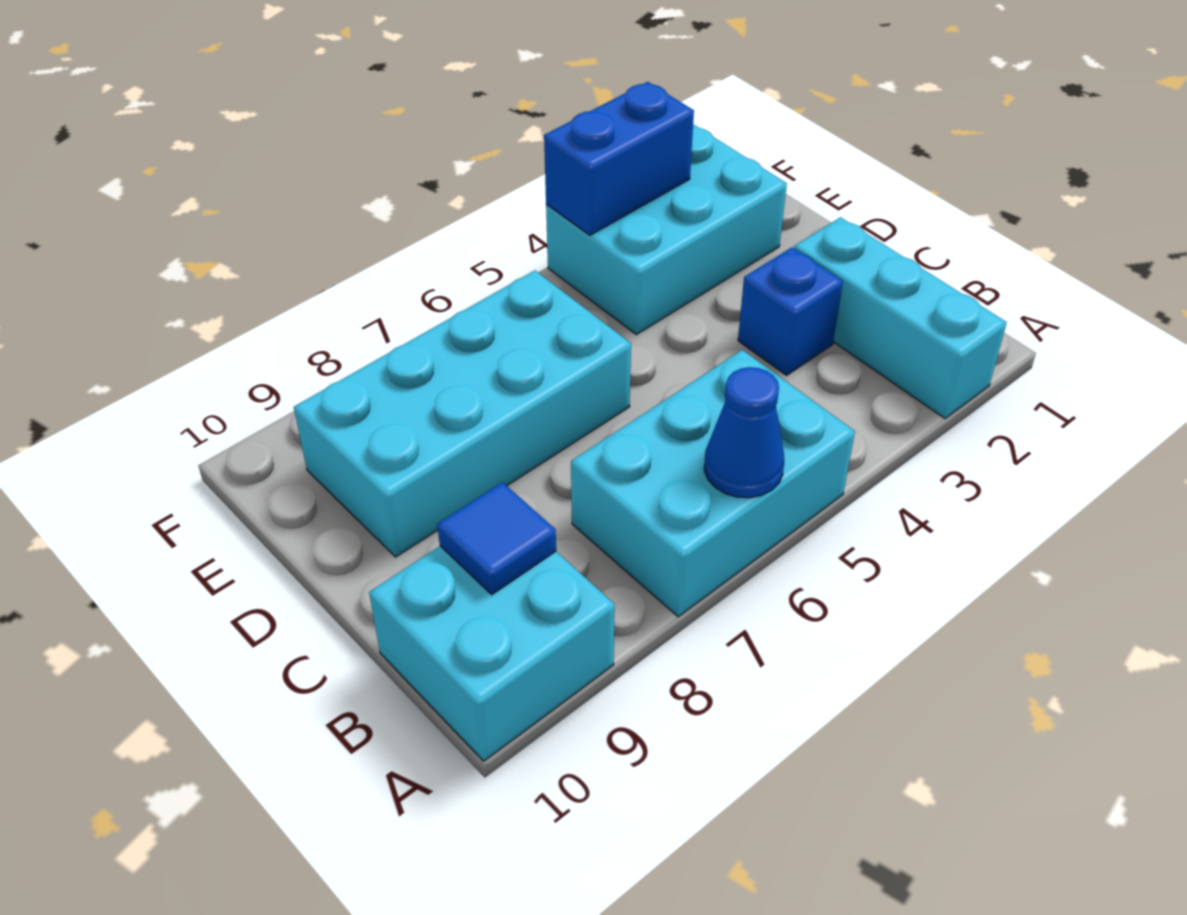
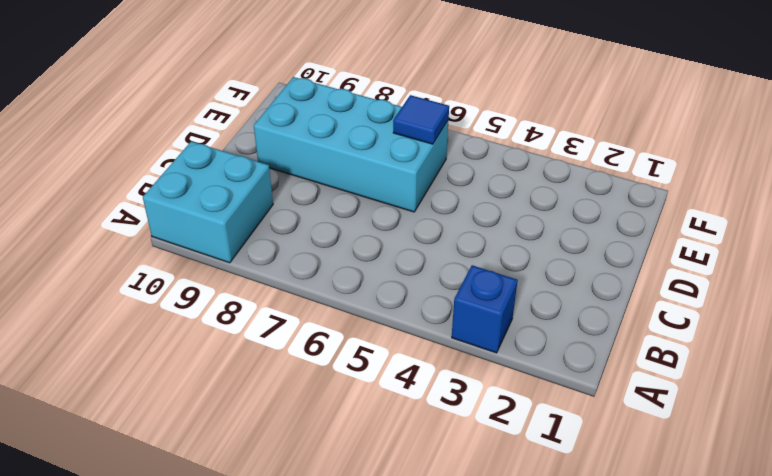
blue brick A3 level 1 -> blue brick C3 level 1
blue tile E6 level 2 -> blue tile B9 level 2
none -> cyan brick A2:C2 level 1
none -> cyan brick A5:B7 level 1

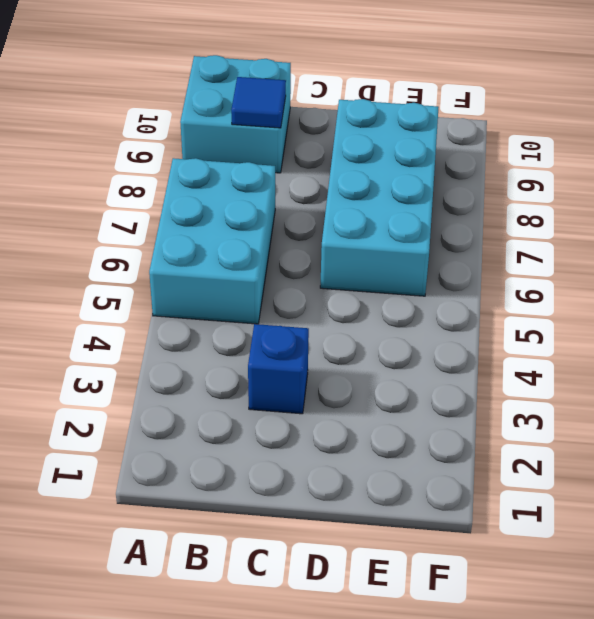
none -> cyan brick A2:C2 level 1
none -> cyan brick E2:F4 level 1

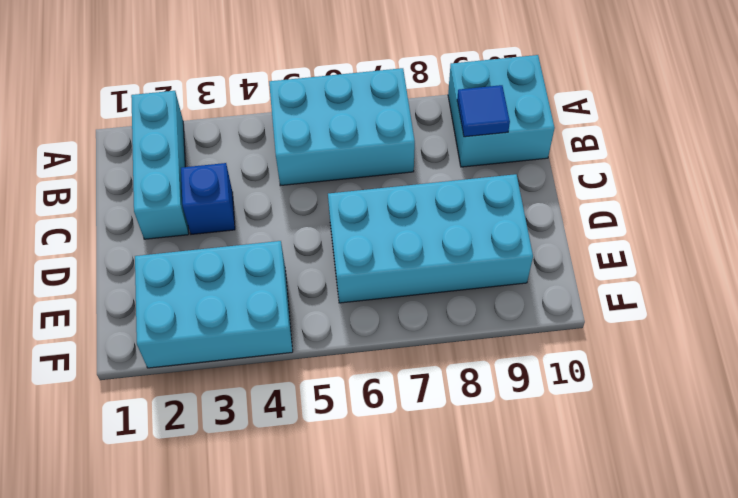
none -> blue cone A6 level 2
none -> blue brick F3:F4 level 2

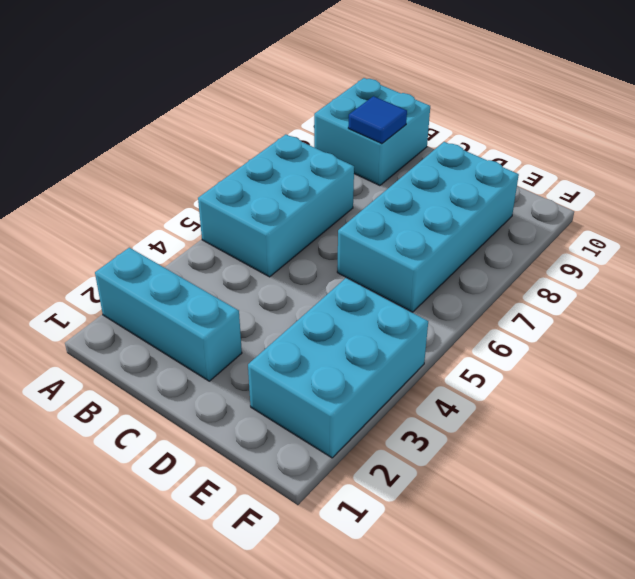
none -> blue brick C3 level 1
none -> blue cone A6 level 2

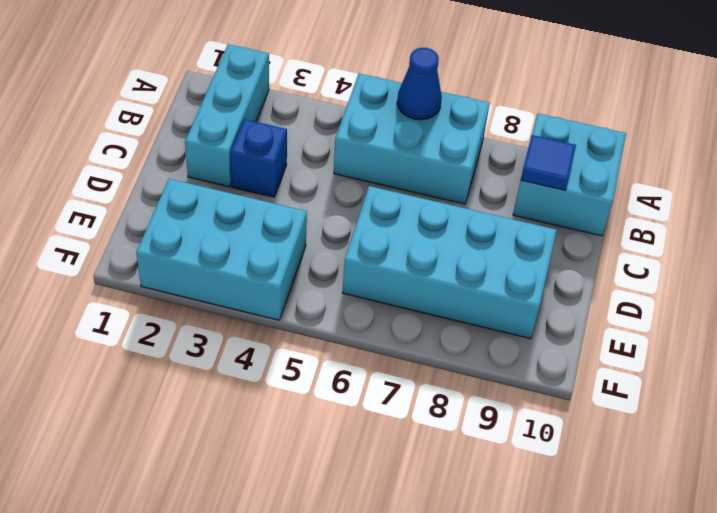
none -> blue brick F3:F4 level 2

